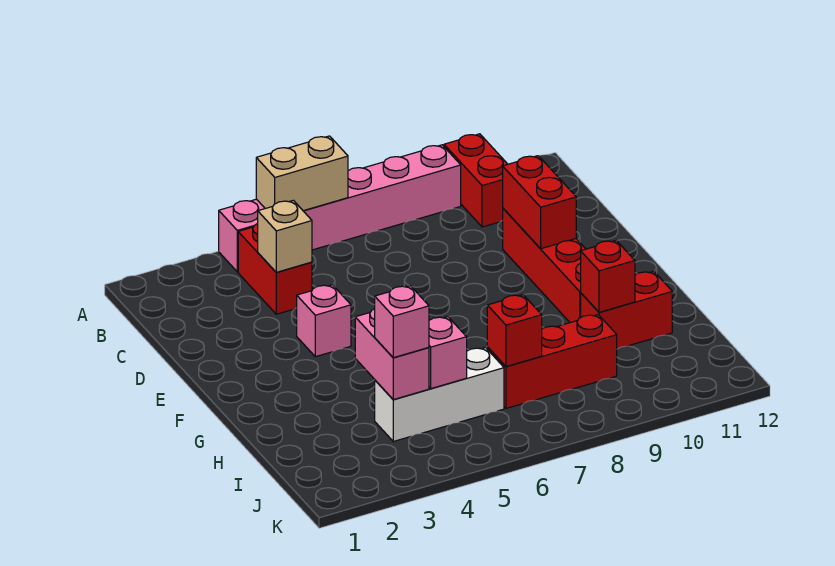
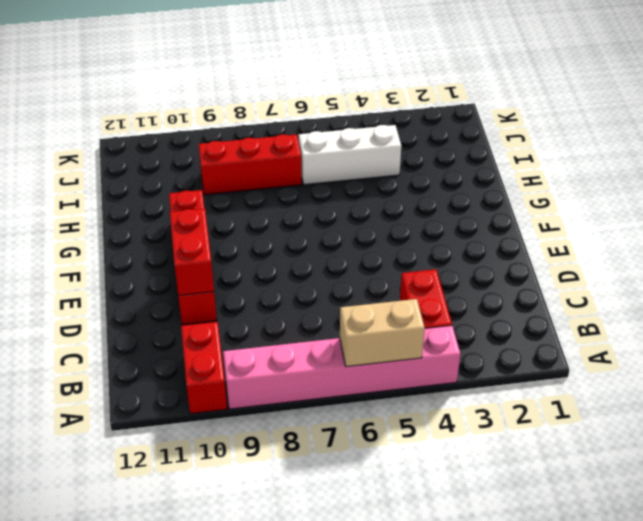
none -> pink brick E4 level 1
none -> red brick H10:H11 level 1
none -> tan brick C4 level 2

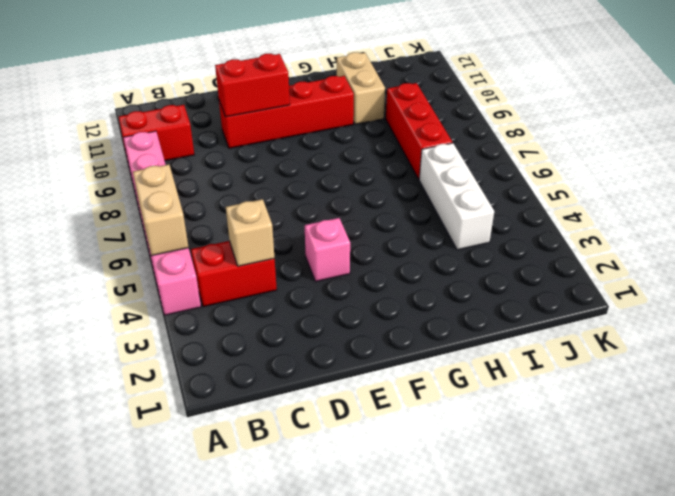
tan brick H10:H11 level 1 -> red brick H10:H11 level 1
none -> pink brick H4:I4 level 2
none -> red brick H10 level 2
none -> pink brick I5 level 2

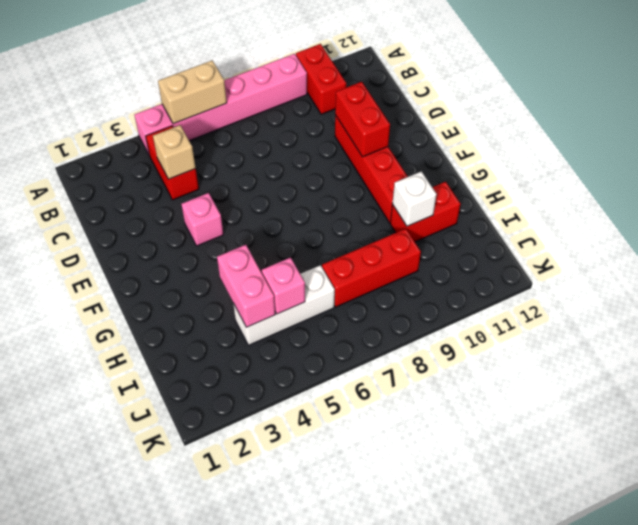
white brick H10 level 2 -> red brick H10 level 2
none -> red brick I7 level 2
none -> pink brick I4 level 3

